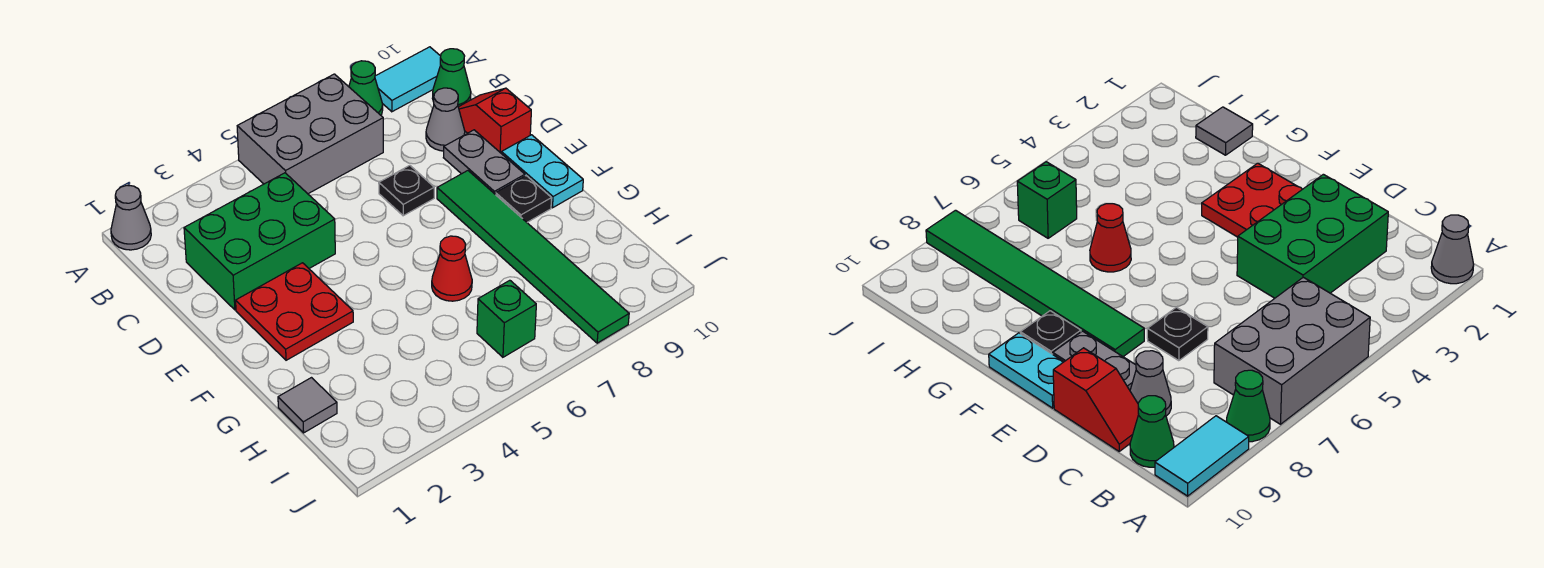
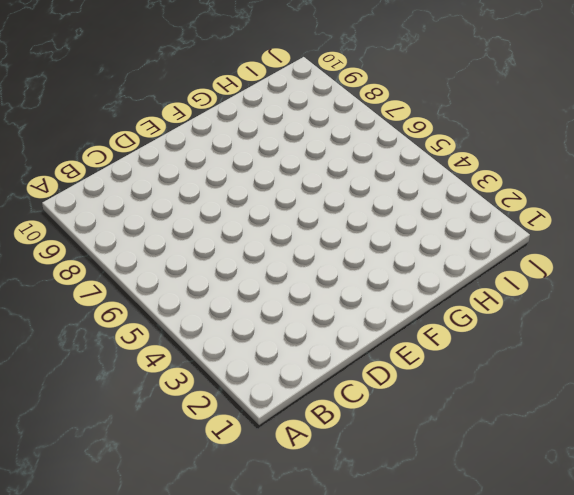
none -> grey cone A1 level 1
none -> grey brick A5:B7 level 1
none -> green cone A8 level 1

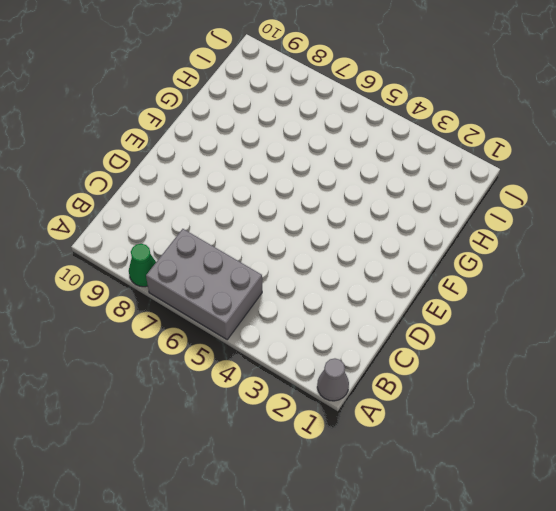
none -> cyan tile A9:A10 level 1
none -> green cone B10 level 1
none -> green brick C2:D4 level 1

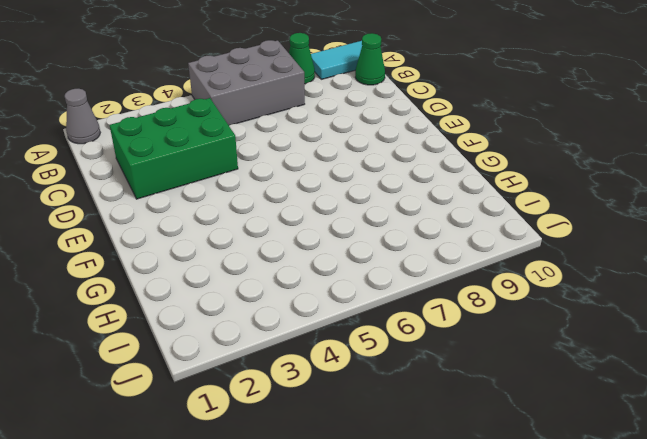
none -> grey cone C9 level 1
none -> red slope C10:D10 level 1 top D
none -> black plate D7 level 1

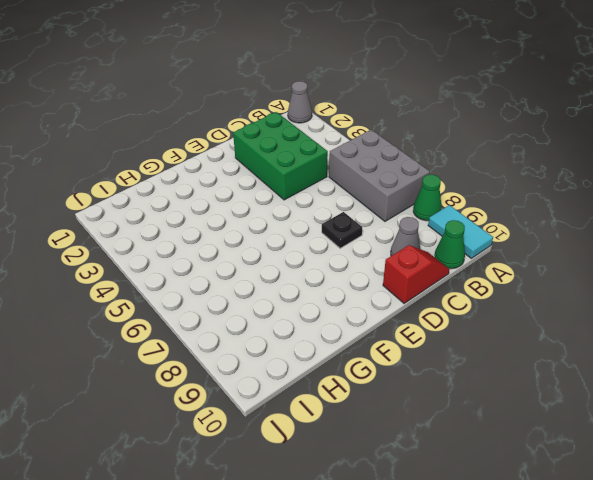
none -> grey plate D9:E9 level 1
none -> red plate E2:F3 level 1
none -> green tile E8:J8 level 1

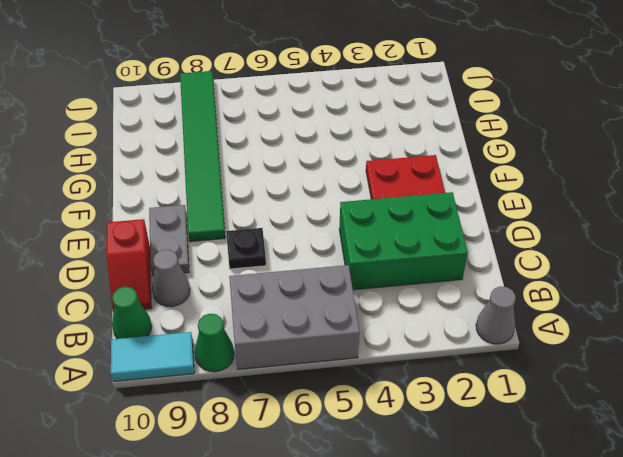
none -> cyan plate E10:F10 level 1
none -> black plate F9 level 1
none -> red cone G6 level 1

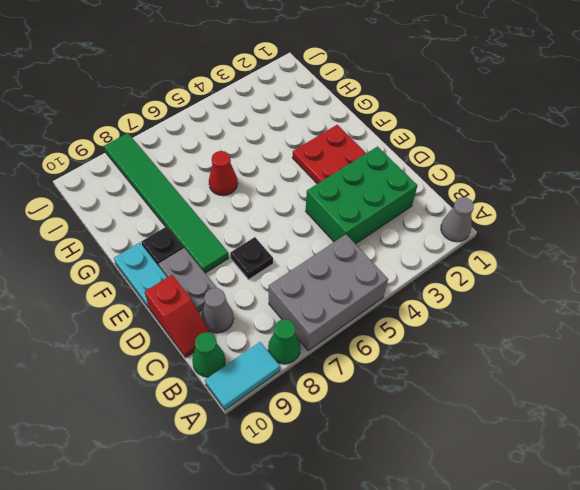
none -> grey tile H1 level 1
none -> green brick I6 level 1

